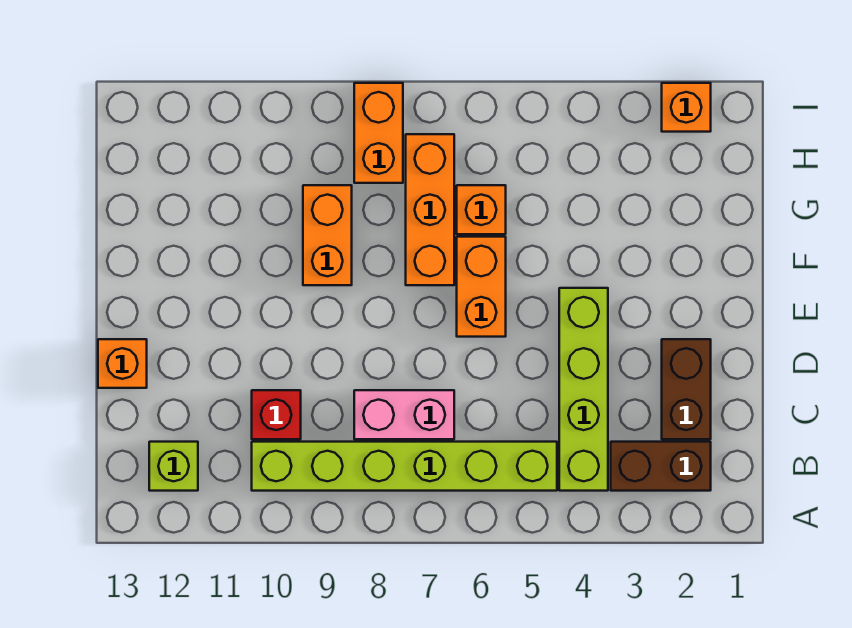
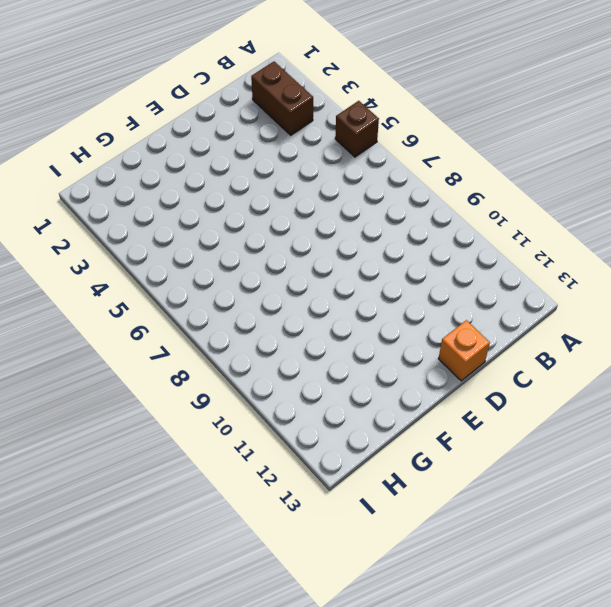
brown brick A5 level 1 -> none
none -> lime brick B4:E4 level 1
none -> lime brick B5:B10 level 1
none -> lime brick B12 level 1

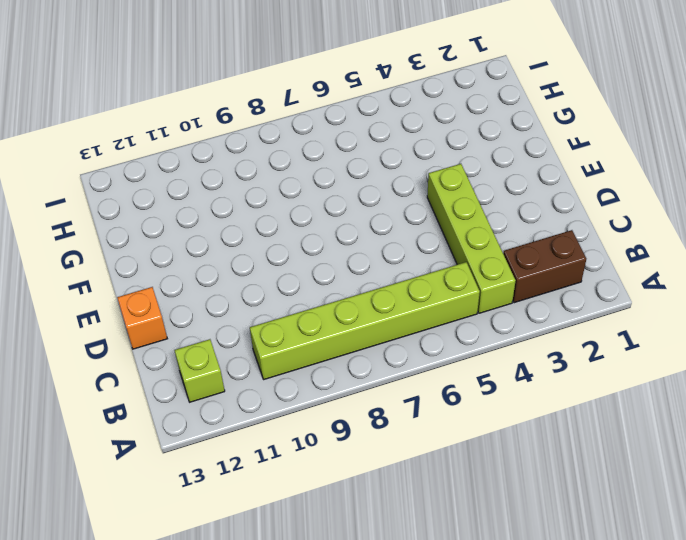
none -> brown brick C2:D2 level 1
none -> pink brick C7:C8 level 1
none -> red brick C10 level 1

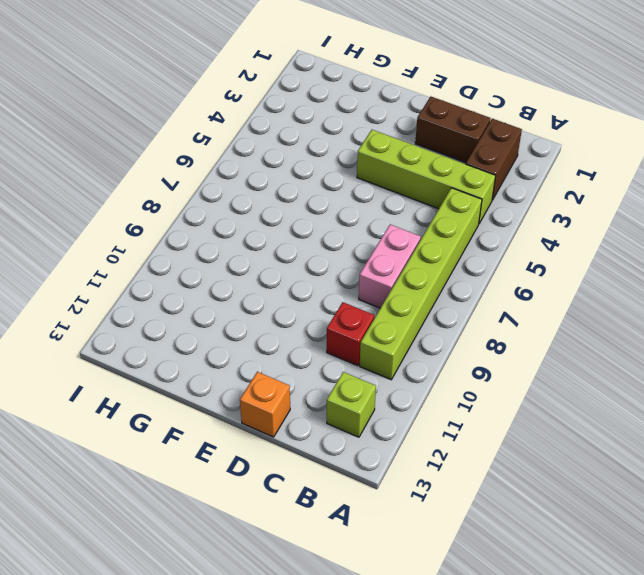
none -> orange brick E6:F6 level 1
none -> orange brick F7:H7 level 1
none -> orange brick F9:G9 level 1

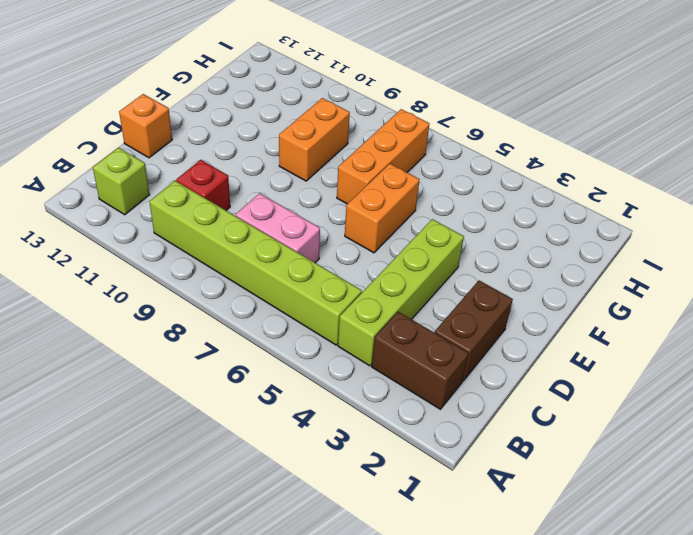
none -> orange brick G6 level 1
none -> orange brick H8:I8 level 1
none -> orange brick I2 level 1

